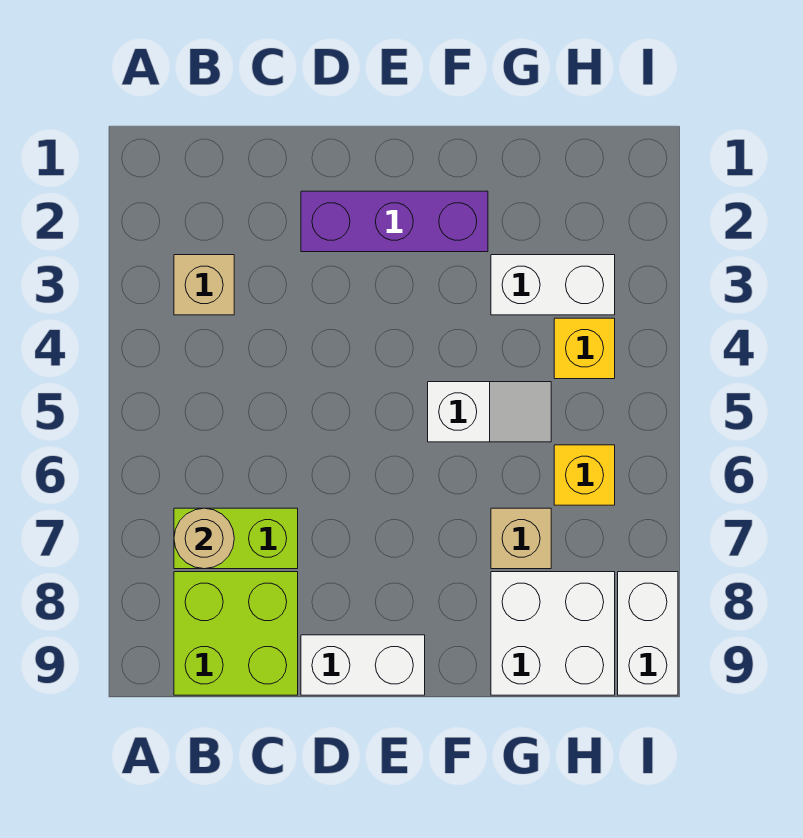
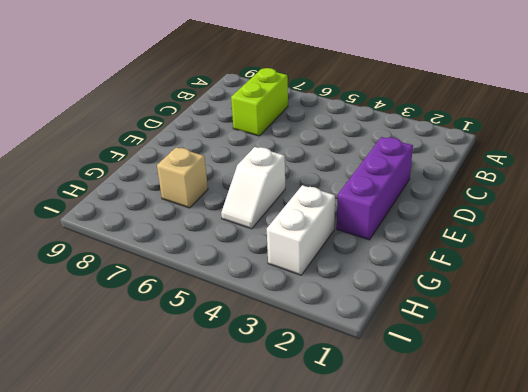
none -> tan brick B3 level 1
none -> lime brick B8:C9 level 1
none -> white brick D9:E9 level 1

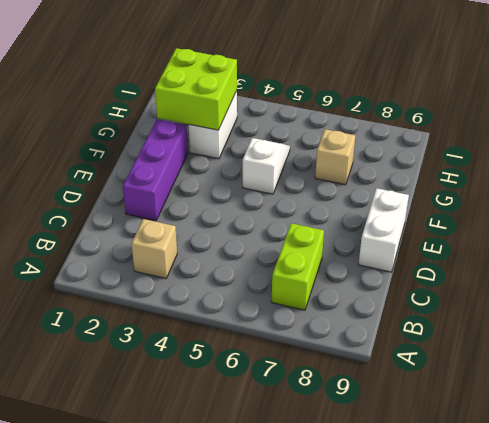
lime brick G2:H3 level 2 -> lime brick B8:C9 level 1
none -> white brick G8:H9 level 1
none -> yellow brick H4 level 1
none -> yellow brick H6 level 1

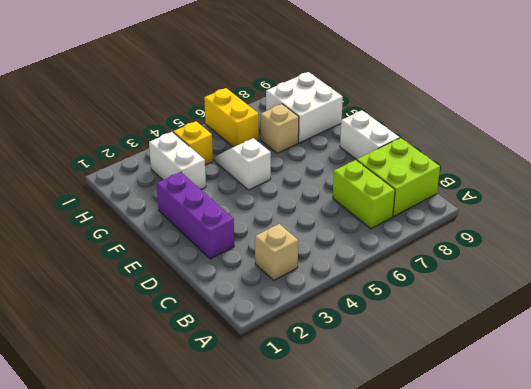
yellow brick H6:I6 level 1 -> yellow brick H6 level 1
none -> white brick I8:I9 level 1
none -> tan round brick B7 level 2

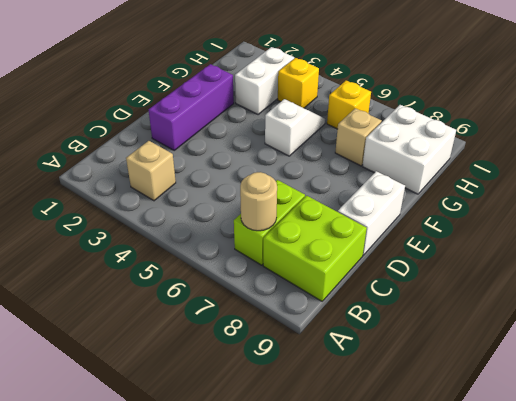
none -> white brick I8:I9 level 1

